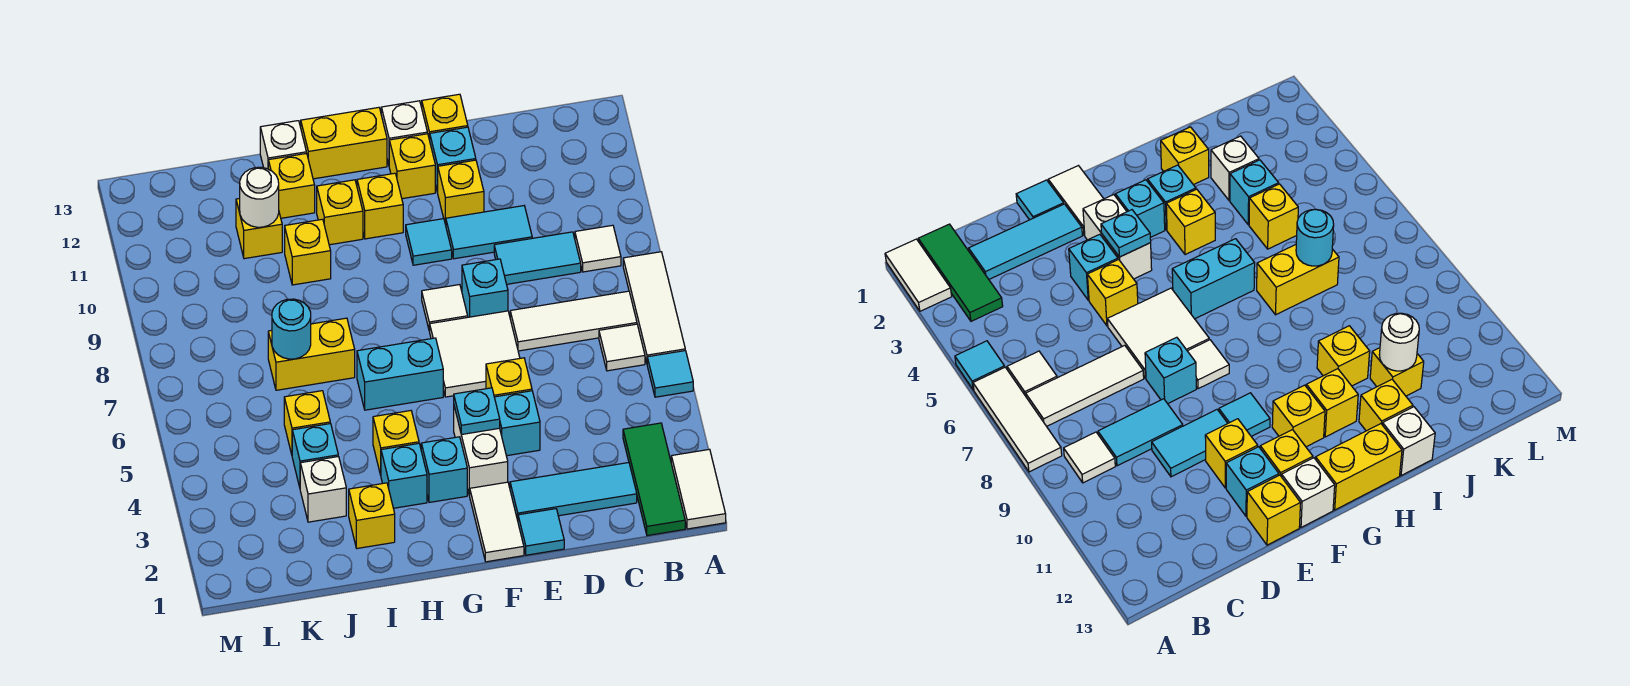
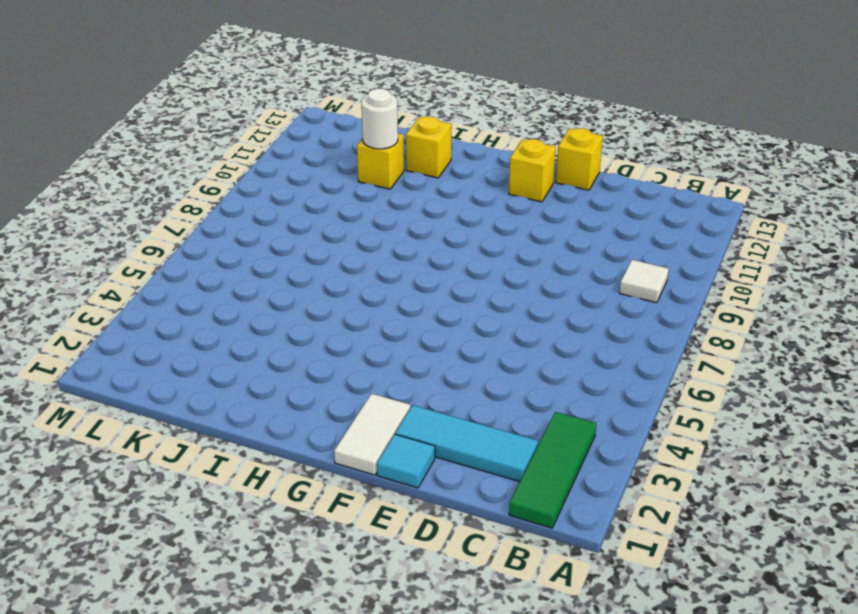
none -> white tile A1:A2 level 1
none -> cyan tile A5 level 1
none -> white tile A6:A8 level 1
none -> white tile B6 level 1

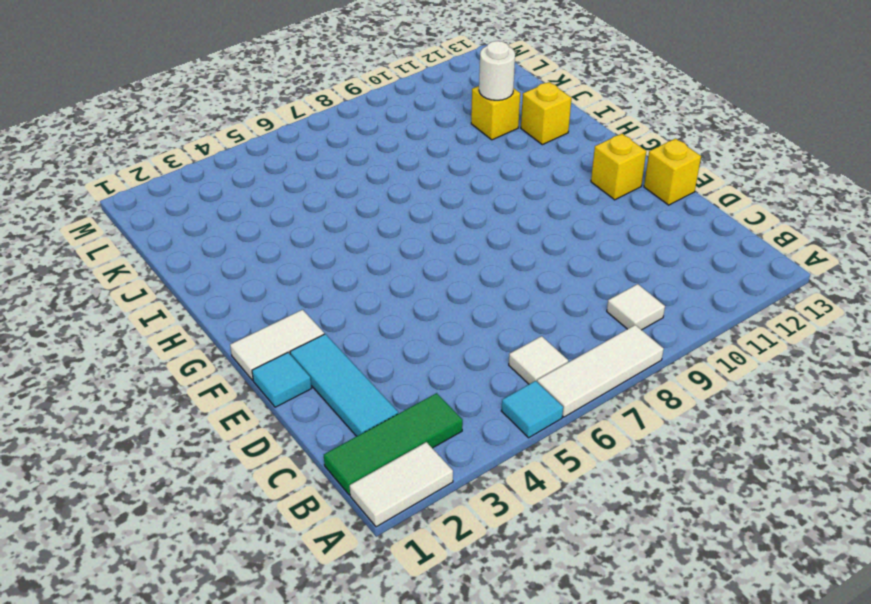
none -> white tile B7:D7 level 1
none -> cyan tile C9:D9 level 1
none -> cyan tile D10:E10 level 1
none -> cyan brick E4 level 1

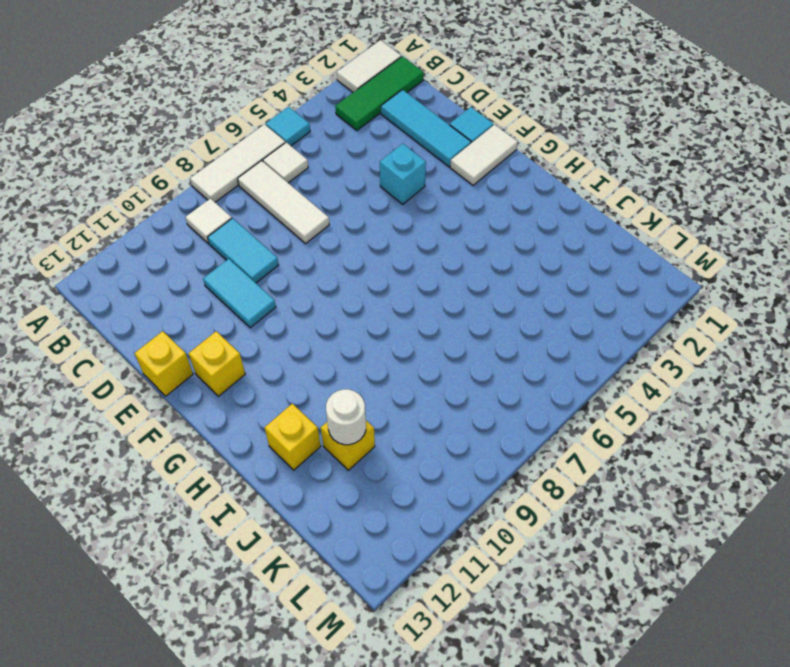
none -> yellow brick E5 level 1
none -> white tile E6:F7 level 1
none -> cyan brick E8 level 1
none -> yellow brick E11 level 1

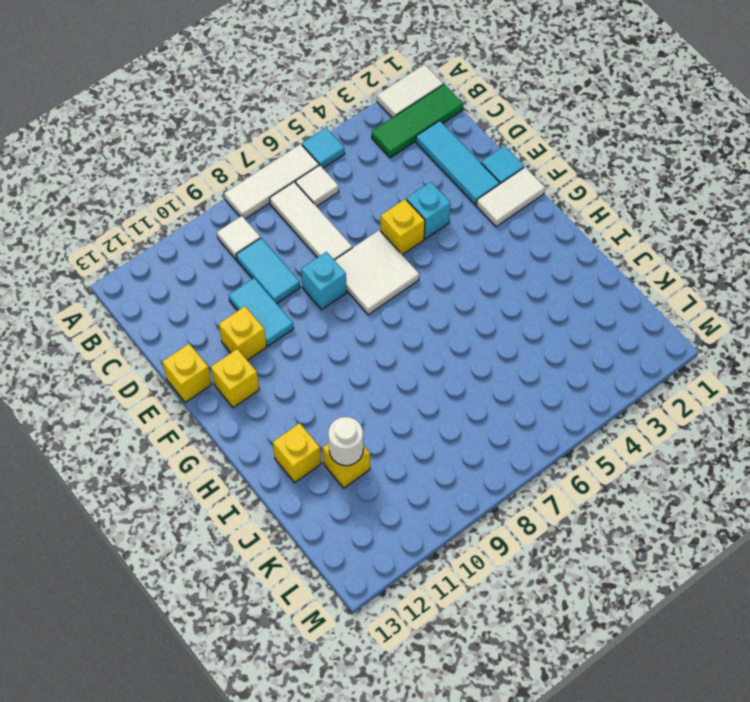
none -> cyan brick E12 level 1
none -> white brick F3:F4 level 1
none -> white tile F8 level 1
none -> cyan tile F10 level 1

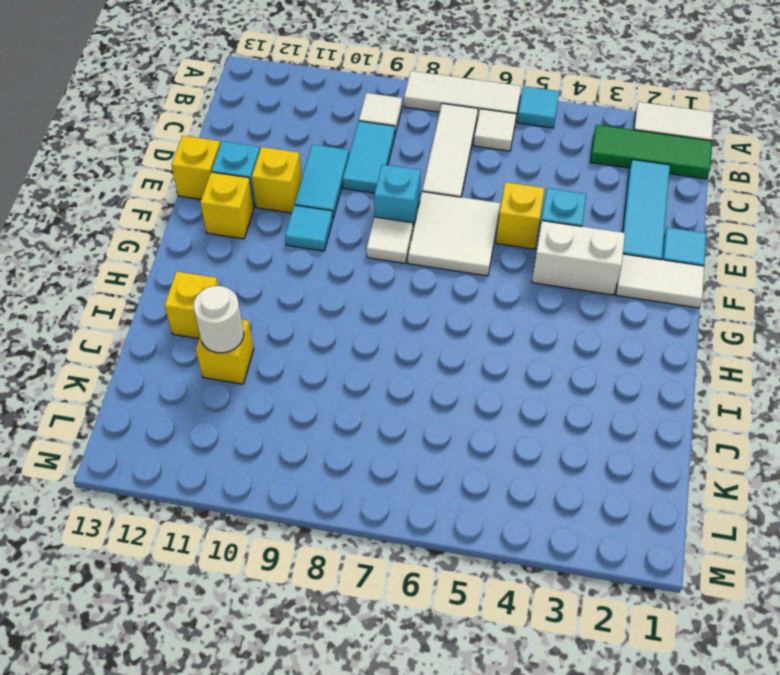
none -> white brick F13 level 1
none -> cyan brick G3 level 1
none -> cyan brick G6:H6 level 1
none -> yellow brick G11 level 1

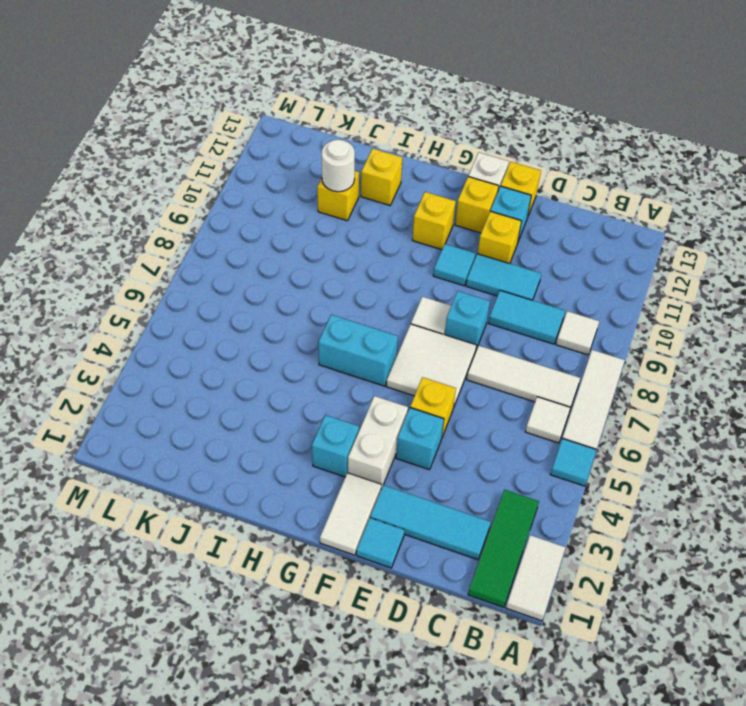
none -> yellow brick G13:H13 level 1
none -> cyan brick H3 level 1
none -> yellow brick H4 level 1
none -> yellow brick H11 level 1

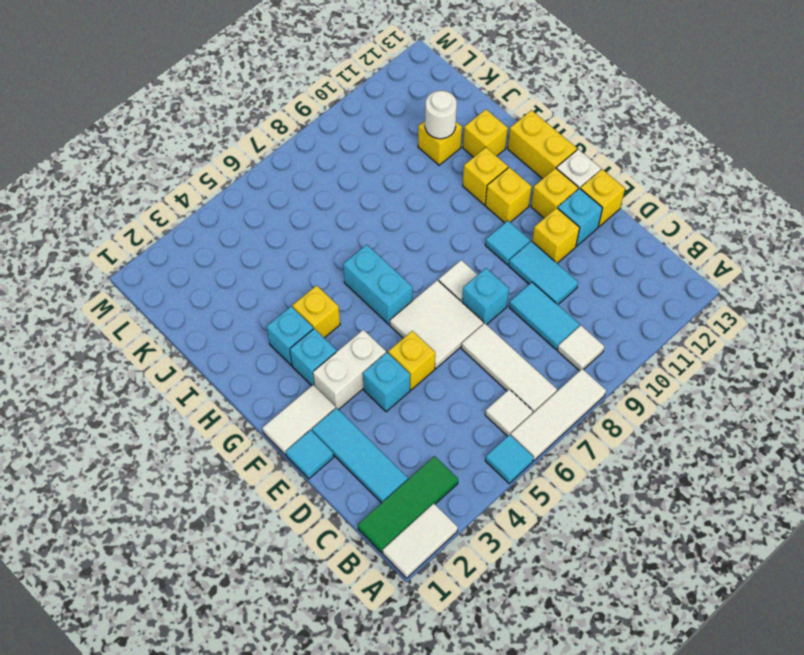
none -> yellow brick I2 level 1
none -> yellow brick I7:J7 level 1
none -> yellow brick I10 level 1
none -> white brick I13 level 1

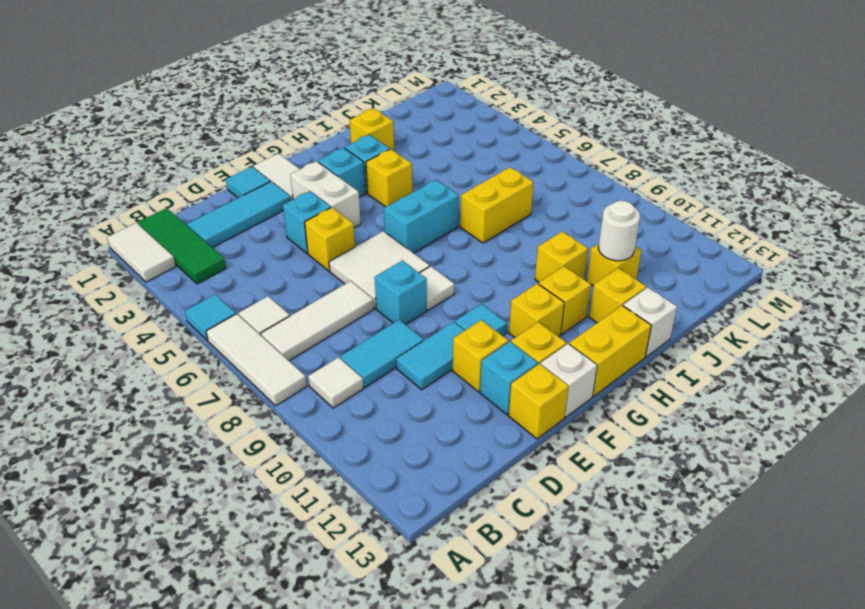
none -> white brick J3 level 1
none -> cyan brick J4 level 1
none -> yellow brick J5 level 1
none -> cyan plate F4 level 2

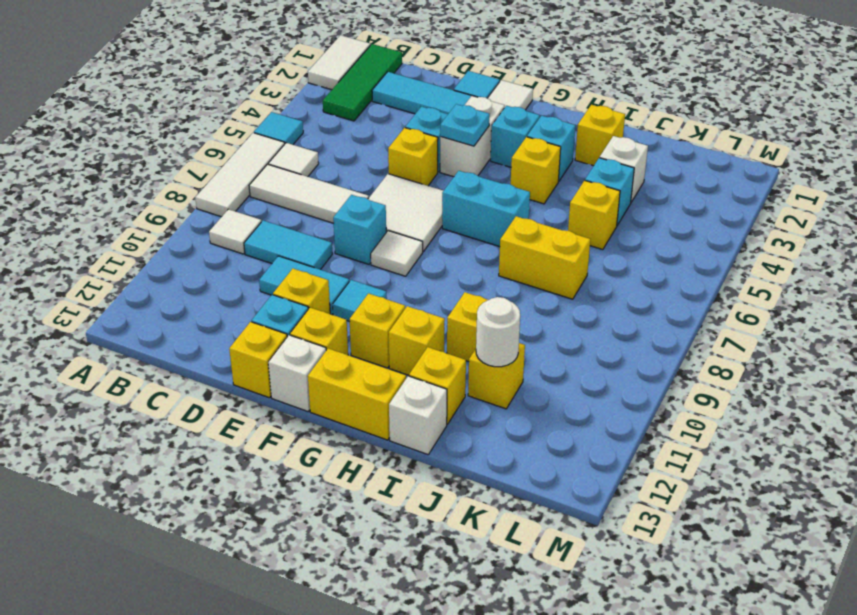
none -> cyan round brick J7 level 2

